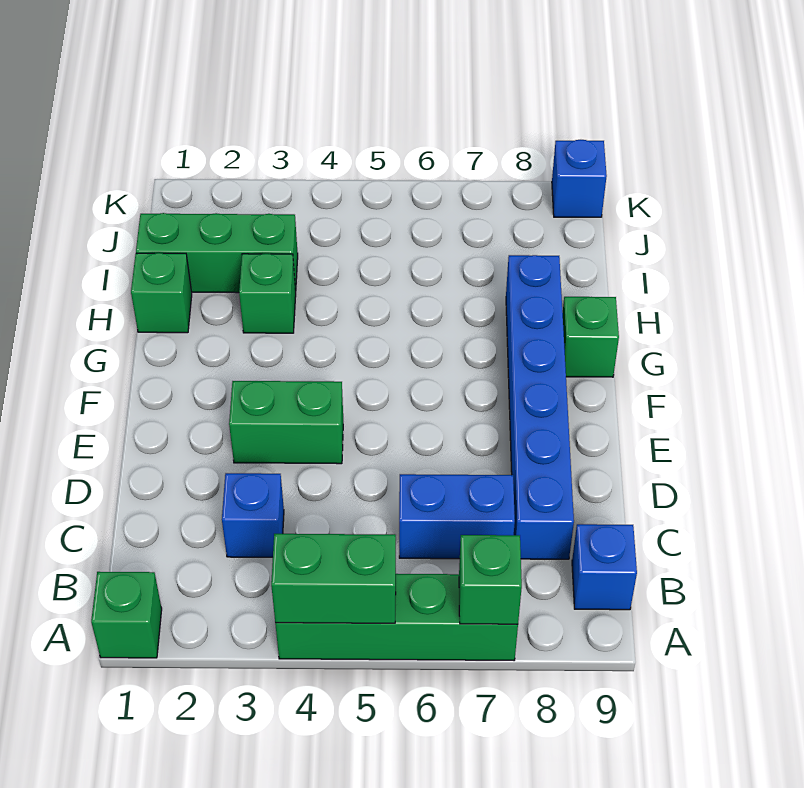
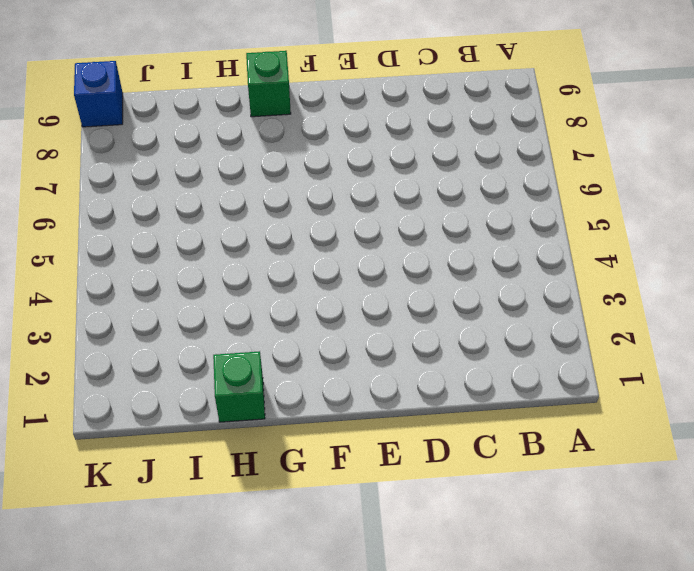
none -> green brick A1 level 1
none -> green brick A4:A7 level 1
none -> blue brick B9 level 1

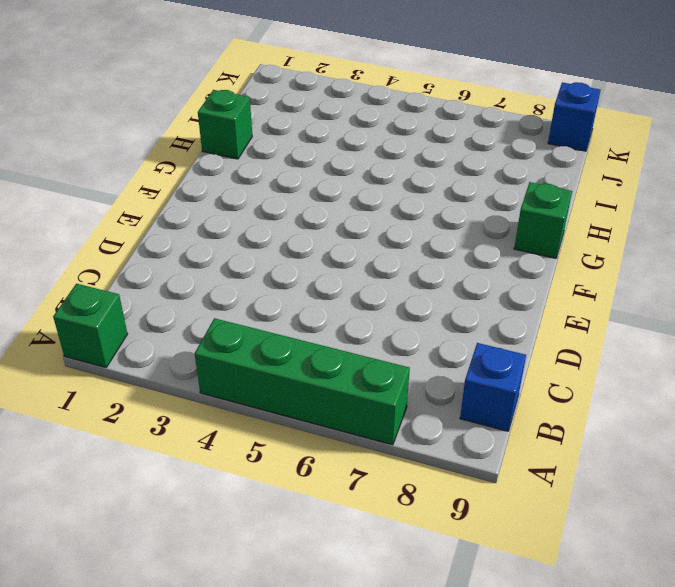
none -> blue brick C3 level 1
none -> blue brick C6:C7 level 1
none -> blue brick C8:H8 level 1

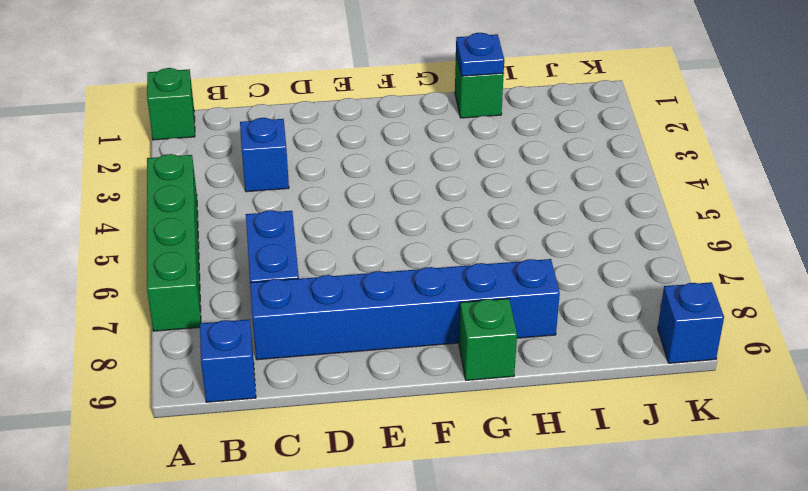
blue plate H1 level 2 -> none
none -> green brick E3:E4 level 1
none -> green brick H3 level 1
none -> green brick I1:I3 level 1

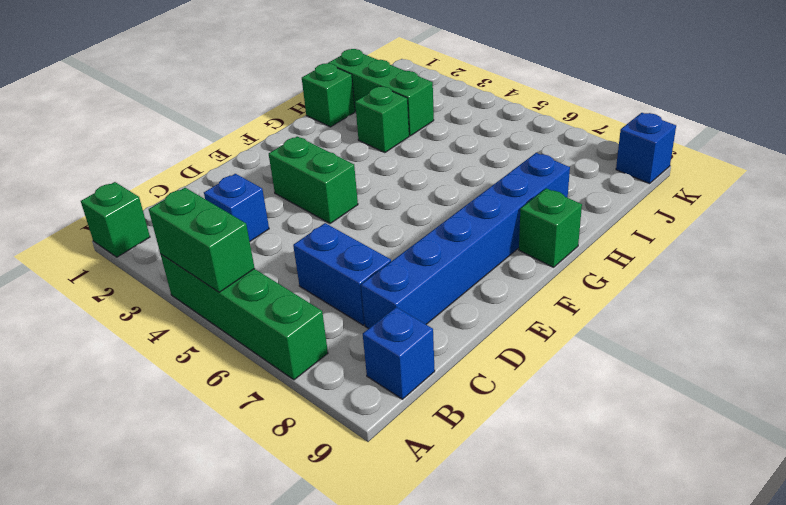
none -> green brick A7 level 2

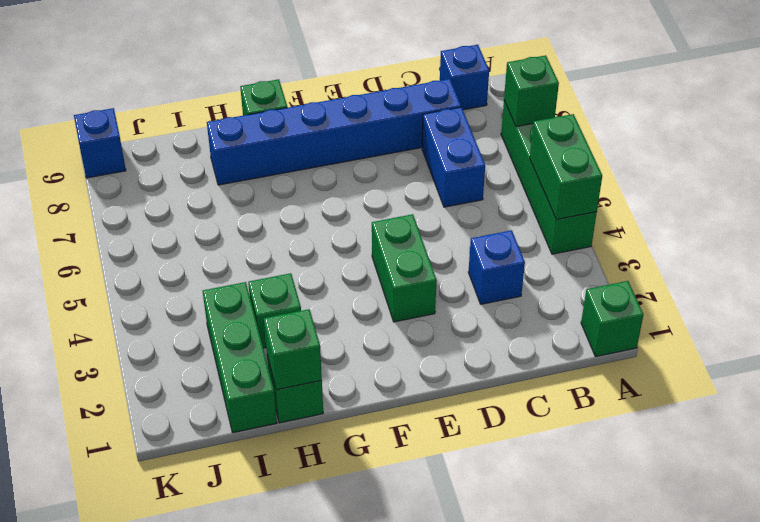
green brick H1 level 2 -> none

